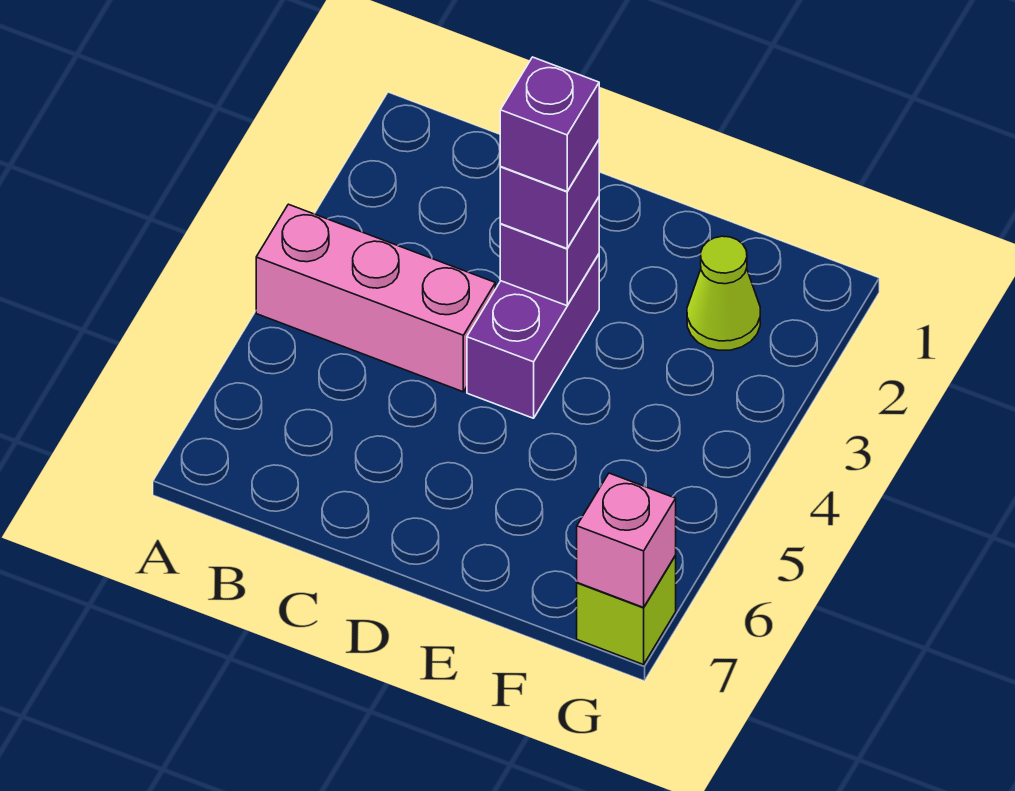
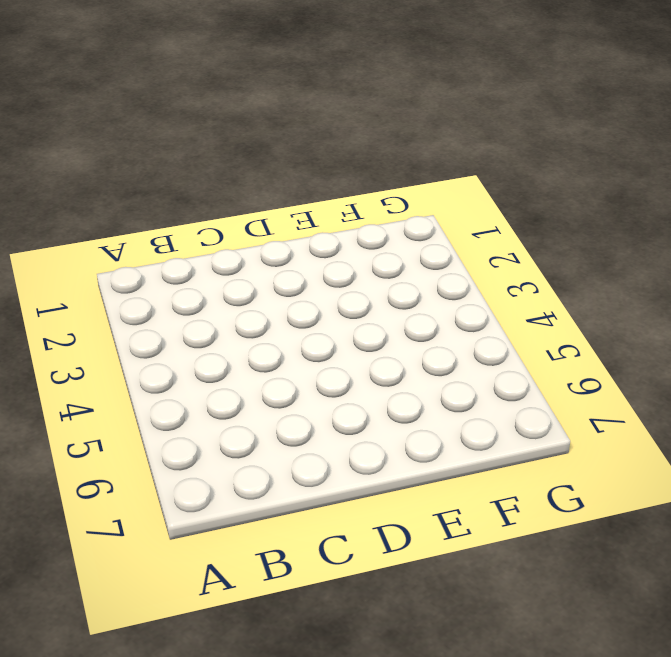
none -> pink brick A4:C4 level 1
none -> purple brick D3:D4 level 1

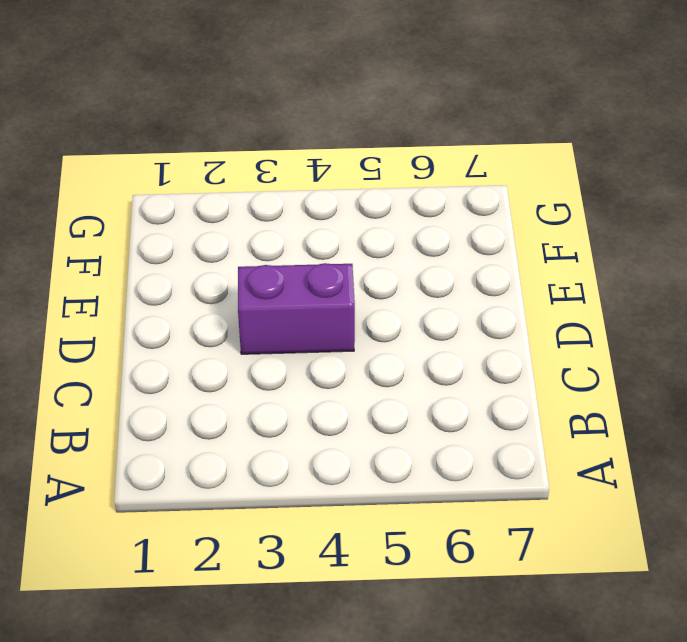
none -> pink brick A4:C4 level 1
none -> lime cone F2 level 1

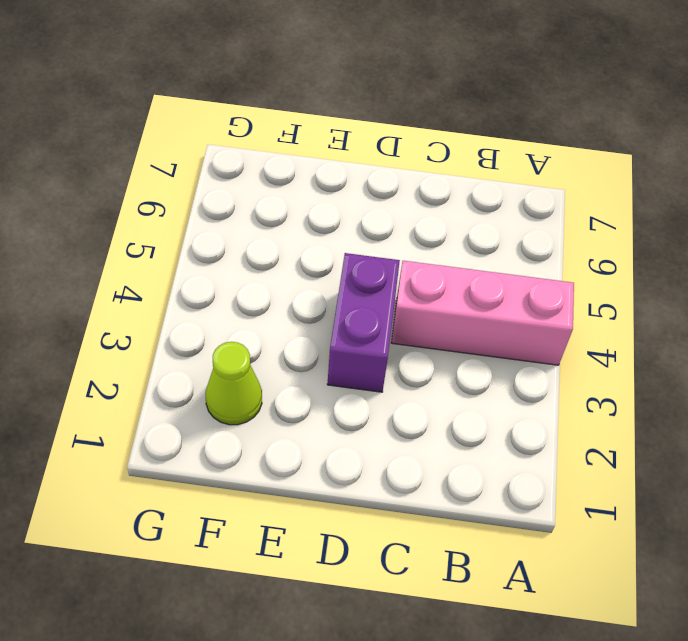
none -> lime brick G7 level 1
none -> purple brick D3 level 2

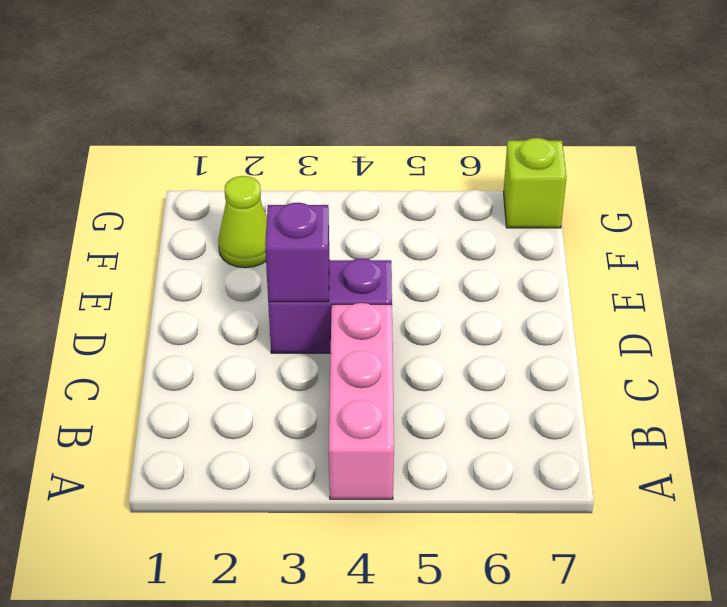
none -> pink brick G7 level 2
none -> purple brick D3 level 3

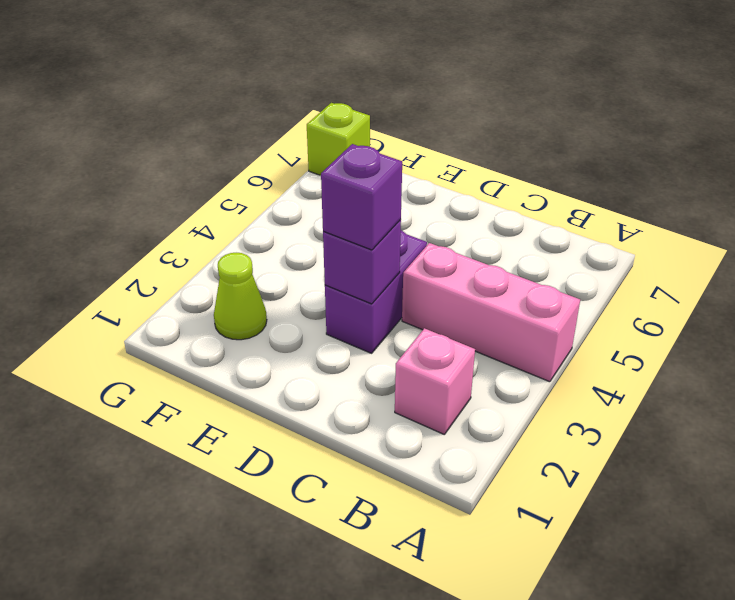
pink brick B2 level 1 -> pink brick G7 level 2
none -> purple brick D3 level 4

